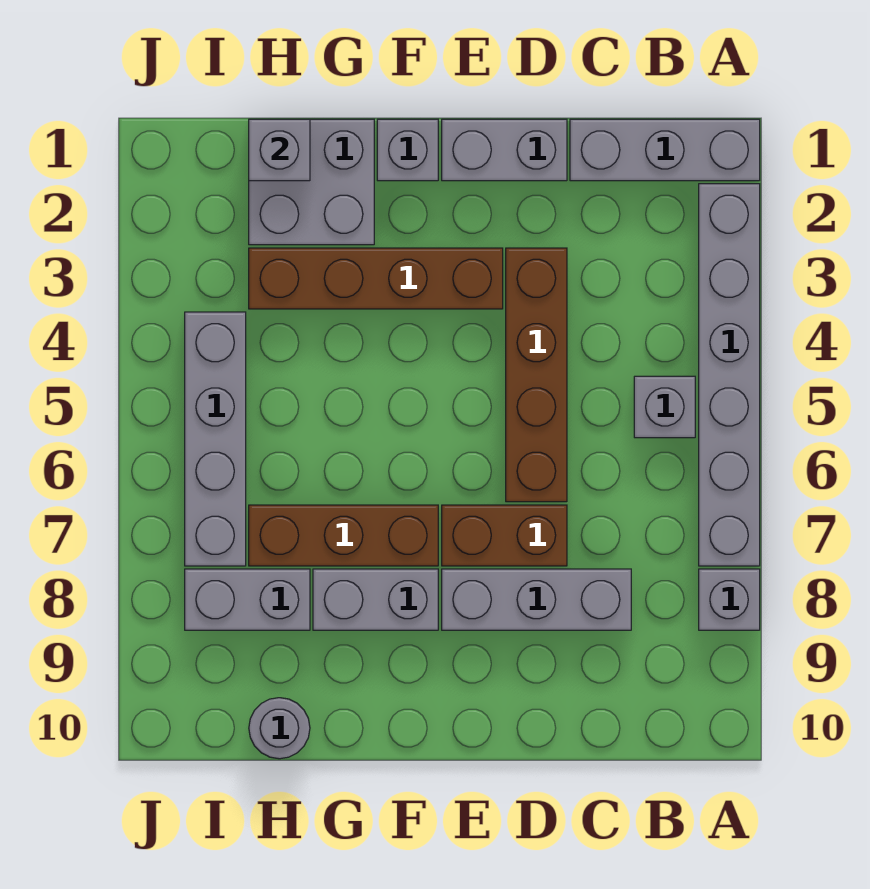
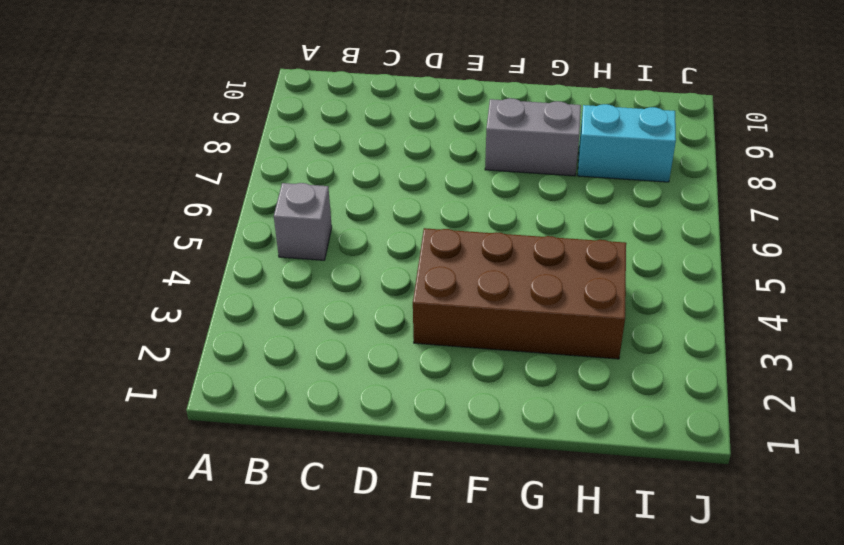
brown brick E3:H4 level 1 -> brown brick E3:H3 level 1
cyan brick H8:I8 level 1 -> grey brick H8:I8 level 1
none -> grey brick A1:C1 level 1
none -> grey brick A2:A7 level 1
none -> grey brick A8 level 1

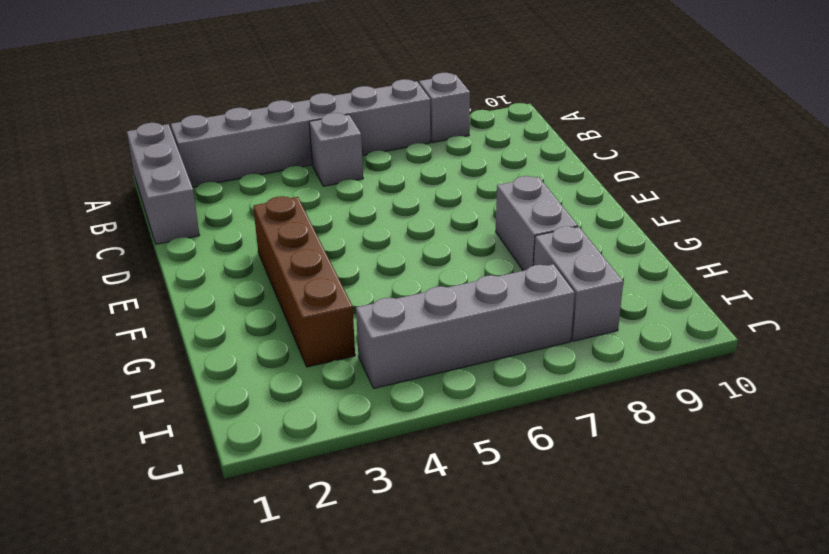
none -> grey brick C8:E8 level 1
none -> grey brick D1:E1 level 1
none -> brown brick D3:D6 level 1

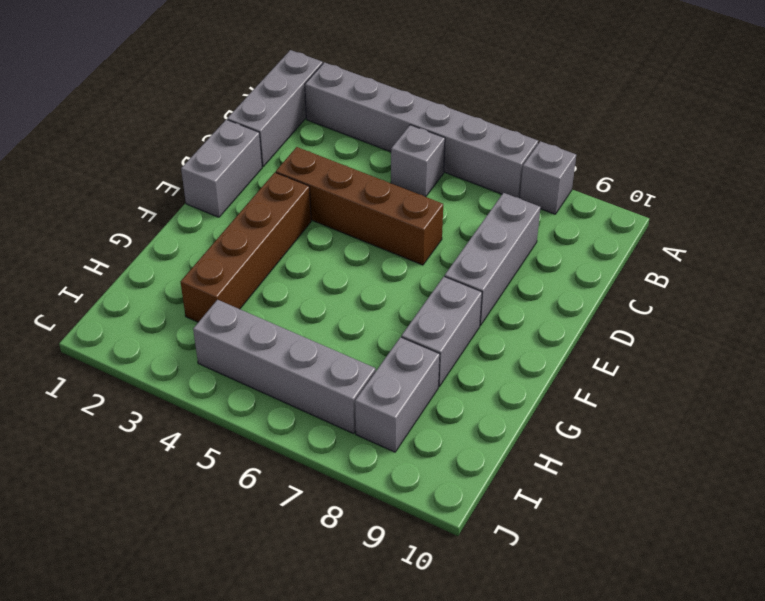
none -> brown brick D7:E7 level 1
none -> grey brick F1 level 1
none -> brown brick F7:H7 level 1

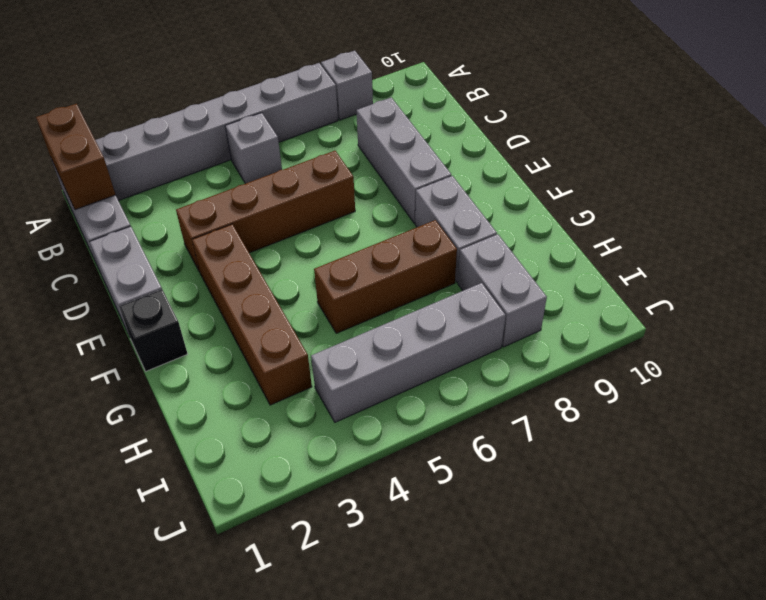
brown brick A1:B1 level 2 -> brown brick D7:E7 level 1
black brick F1 level 1 -> grey brick F1 level 1
brown brick G5:G7 level 1 -> brown brick F7:H7 level 1
none -> grey brick G1:H2 level 1
none -> grey round brick H10 level 1
none -> grey brick H1 level 2

